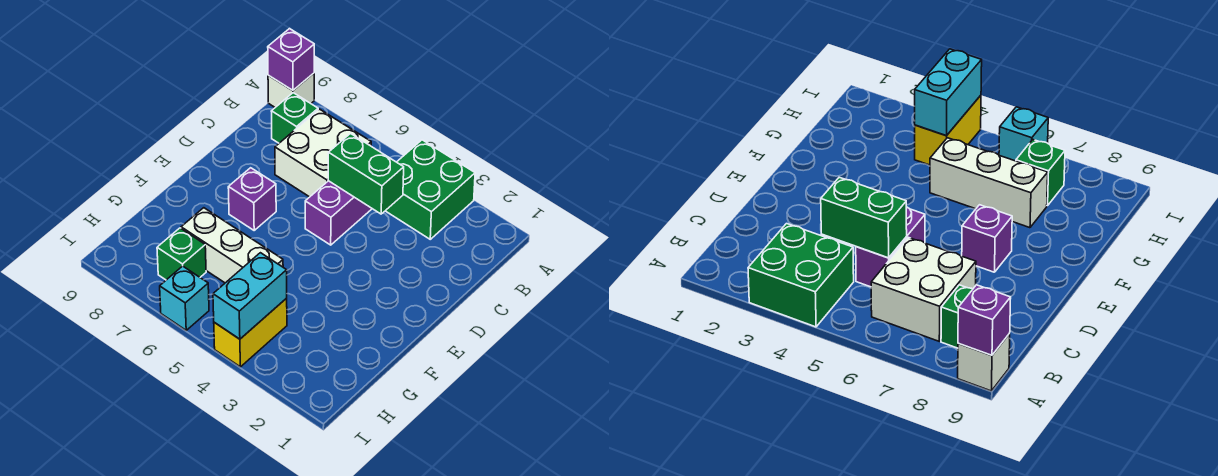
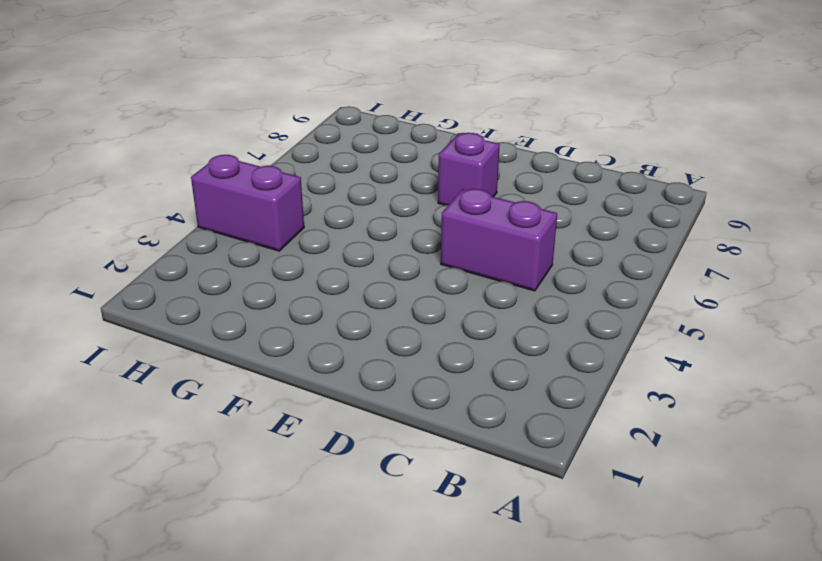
purple brick H4:I4 level 1 -> yellow brick H4:I4 level 1
none -> green brick A3:B4 level 1
none -> white brick A9 level 1
none -> white brick B6:C7 level 1

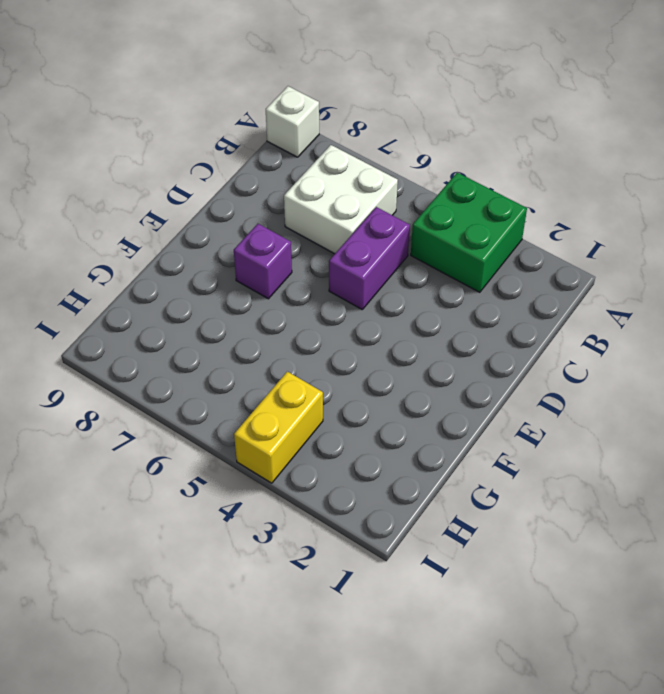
none -> green brick B8 level 1
none -> white brick G5:G7 level 1
none -> green brick H7 level 1

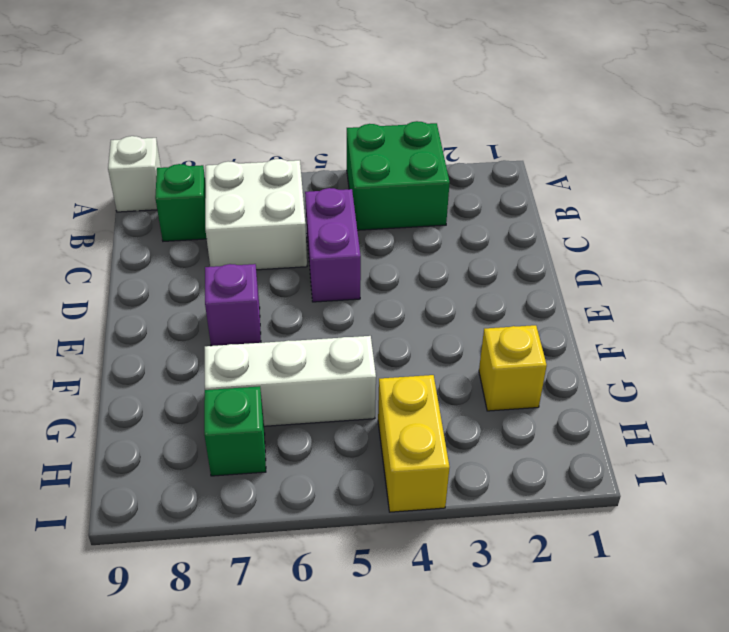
yellow brick G2 level 1 -> none
none -> cyan brick I6 level 1
none -> purple brick A9 level 2
none -> green brick C4:C5 level 2

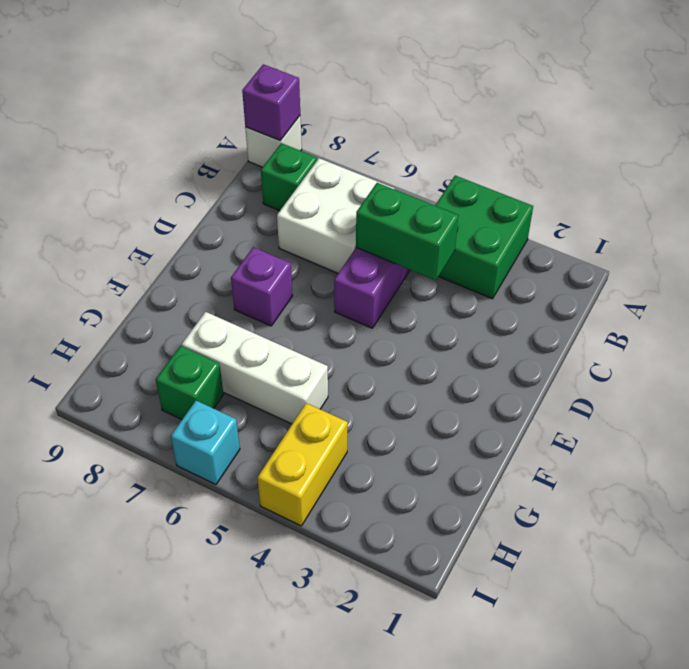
none -> cyan brick H4:I4 level 2

